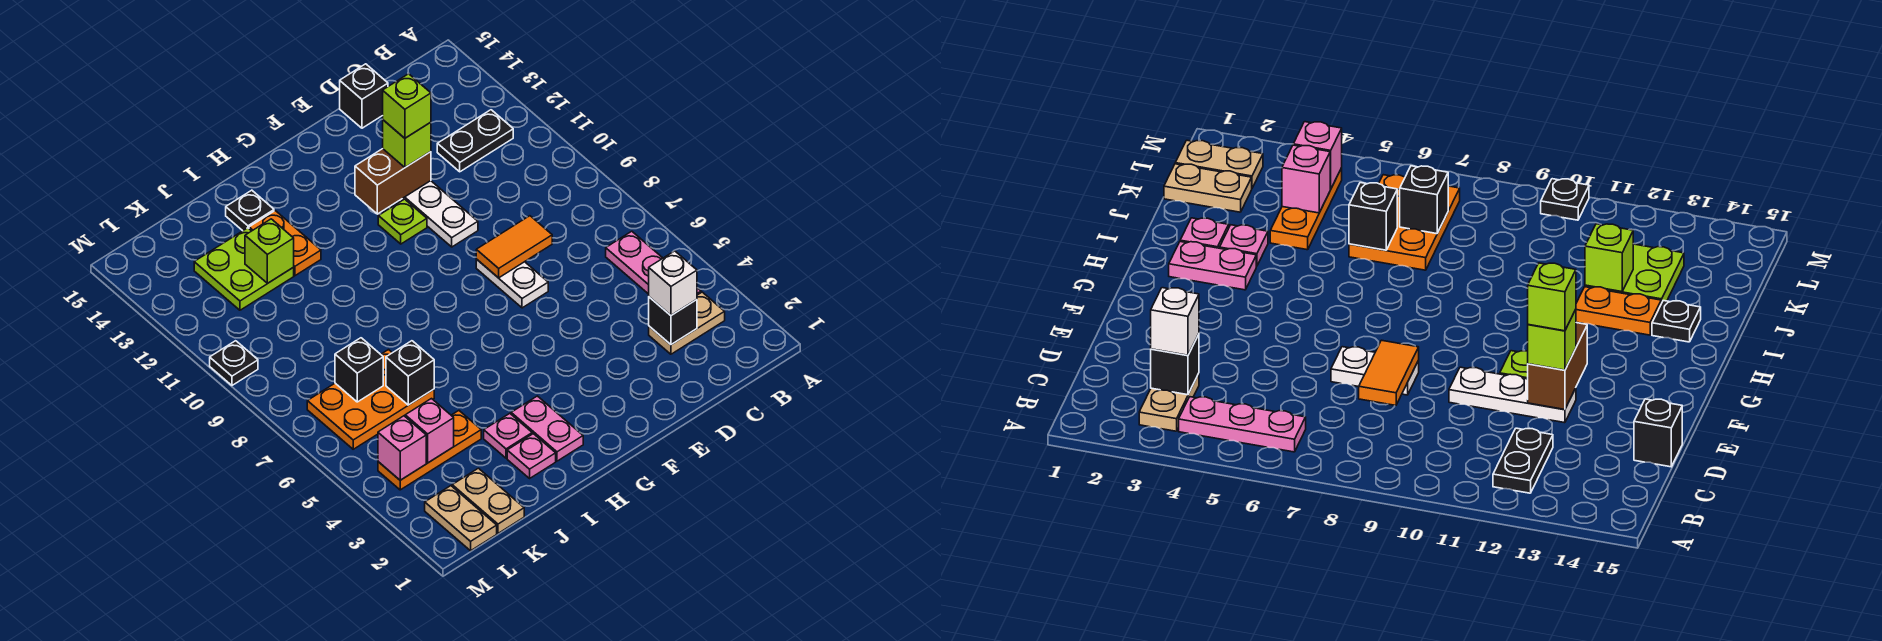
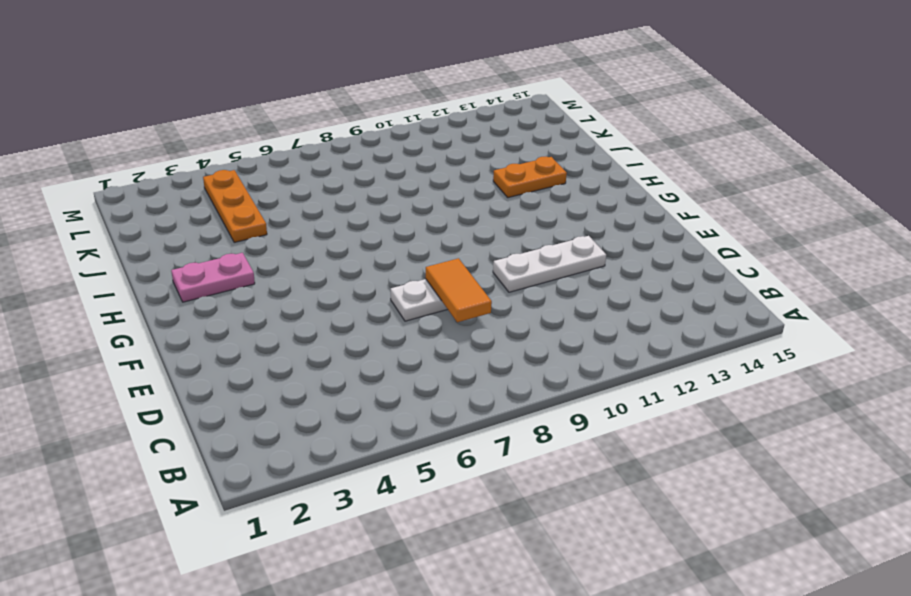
none -> tan plate B3:C3 level 1
none -> pink plate B4:B6 level 1
none -> black plate B12:C12 level 1

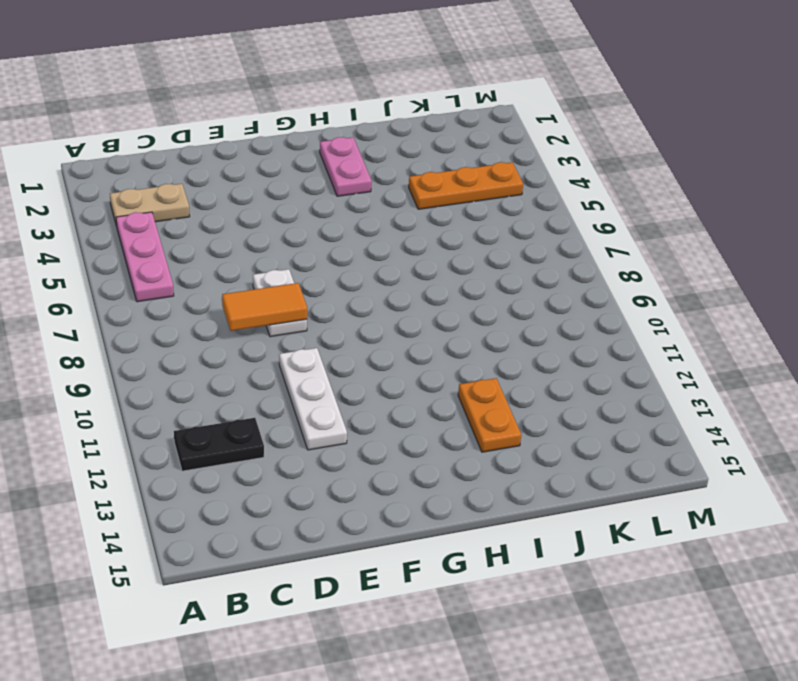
none -> black brick D15 level 1
none -> lime plate F11 level 1
none -> pink plate I2 level 1

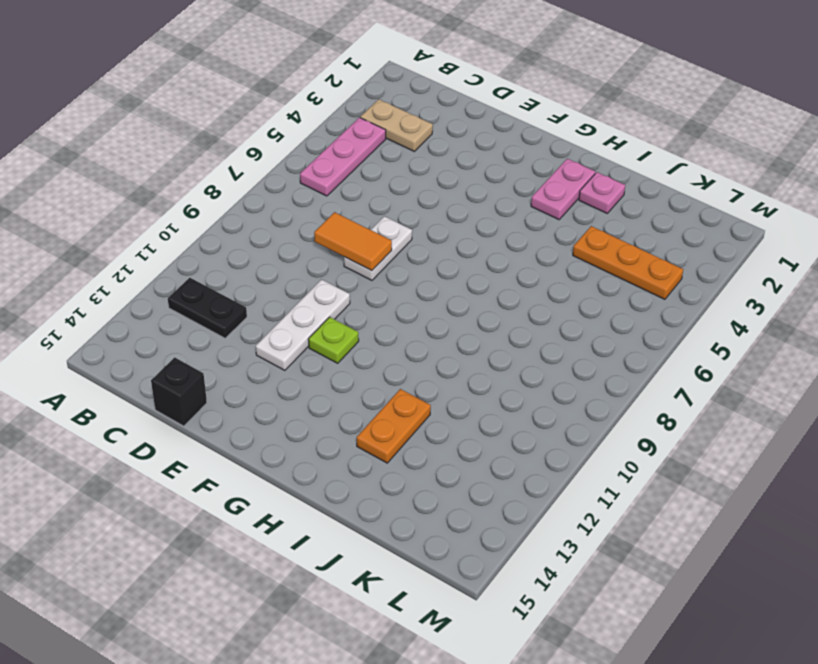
none -> pink plate I3 level 1
none -> black plate I14 level 1
none -> orange plate J6:L7 level 1

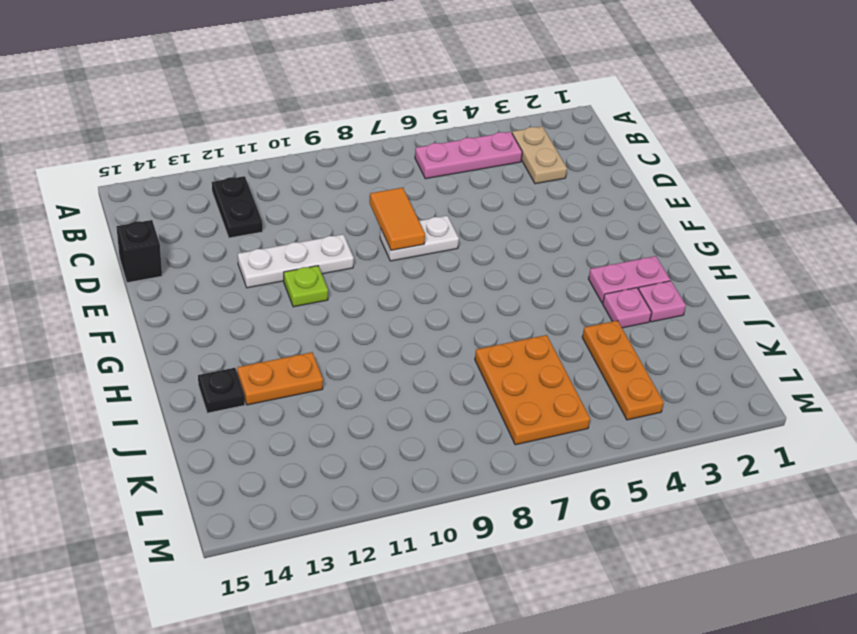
none -> lime plate J12:K13 level 1
none -> tan plate K1:K2 level 1
none -> tan plate L1:L2 level 1

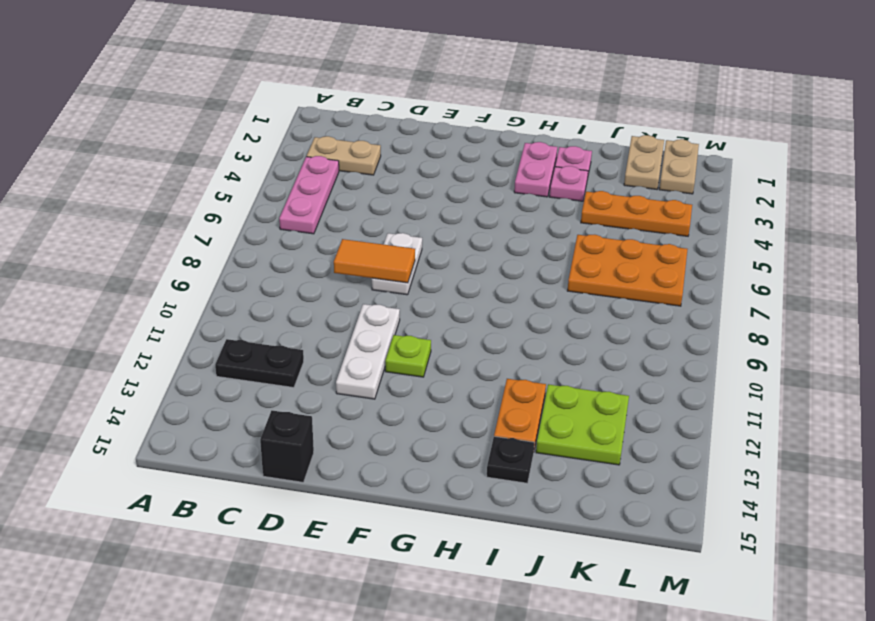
none -> black plate M10 level 1
none -> black brick C3 level 2
none -> brown brick E12:F12 level 2

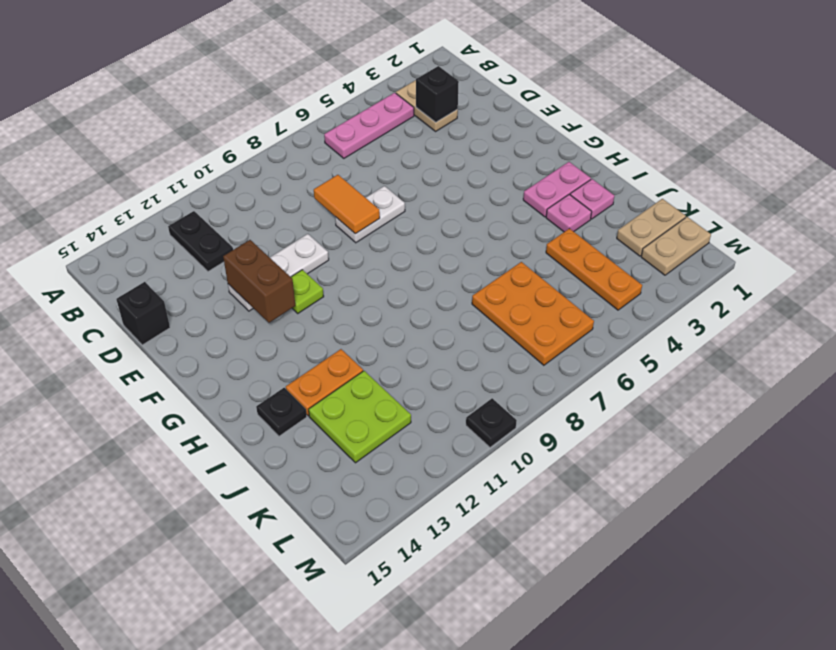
none -> black brick J6 level 2
none -> lime brick J12 level 2
none -> pink brick K4 level 2

